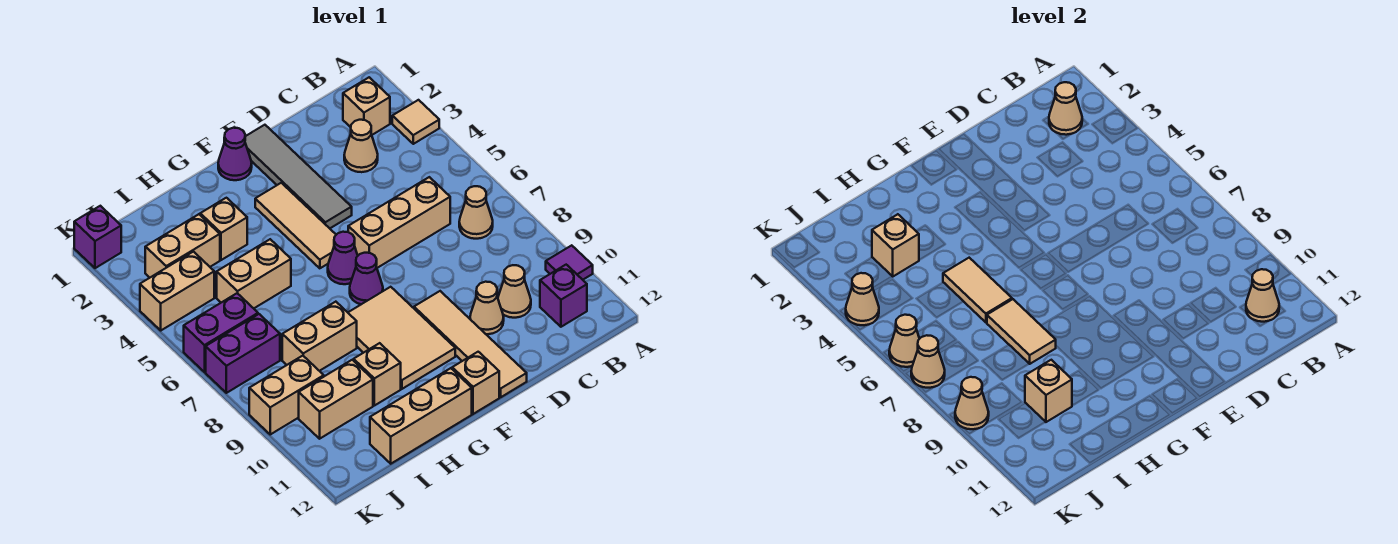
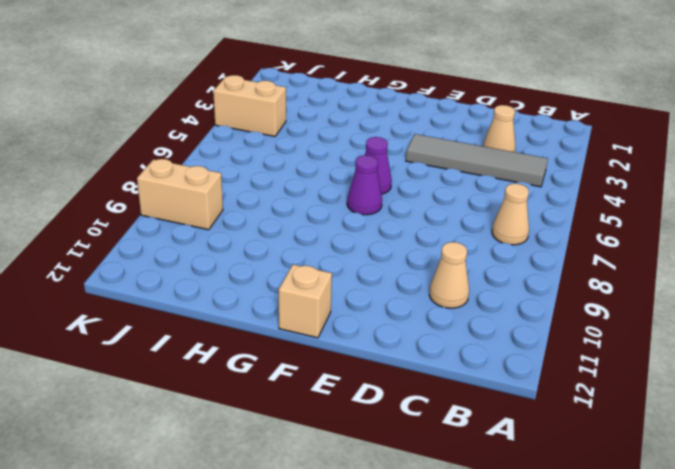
grey tile B4:E4 level 1 -> grey tile E1:E4 level 1
none -> tan tile A3 level 1
none -> purple tile A10 level 1
none -> tan brick B2 level 1
none -> purple brick B11 level 1

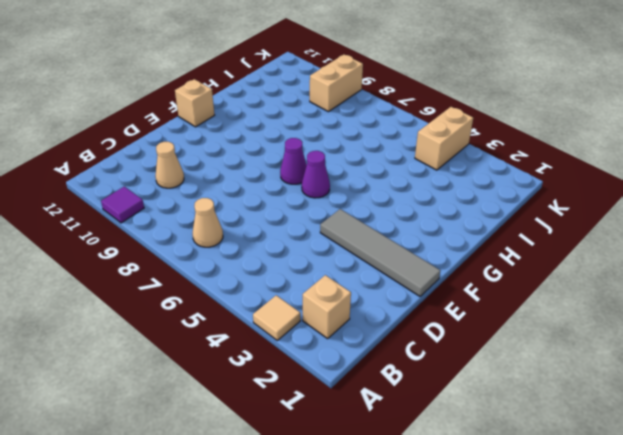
none -> purple brick B11 level 1
none -> tan cone C3 level 1
none -> tan brick C6:E6 level 1
none -> tan cone D10 level 1

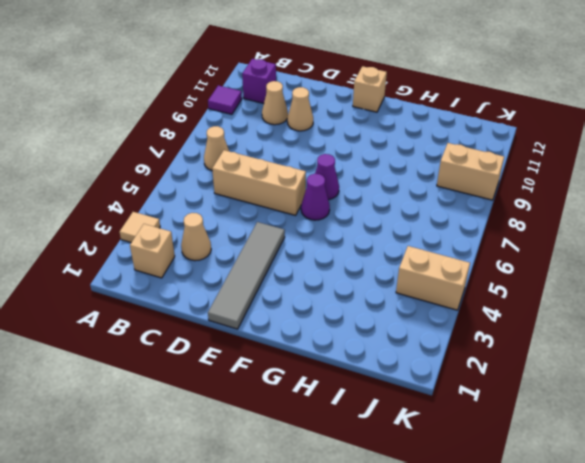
none -> tan tile E9:E12 level 1
none -> purple cone F1 level 1
none -> tan tile F3:F5 level 1
none -> tan tile F8:G10 level 1

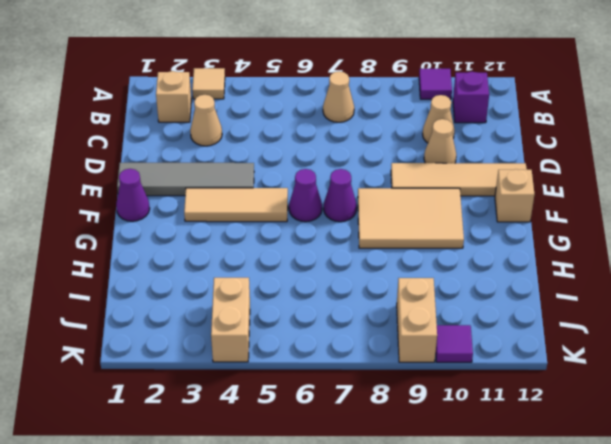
purple tile K10 level 1 -> none
none -> tan brick C6:E6 level 1
none -> tan brick G12:I12 level 1
none -> tan brick H3 level 1
none -> tan brick H5:I5 level 1

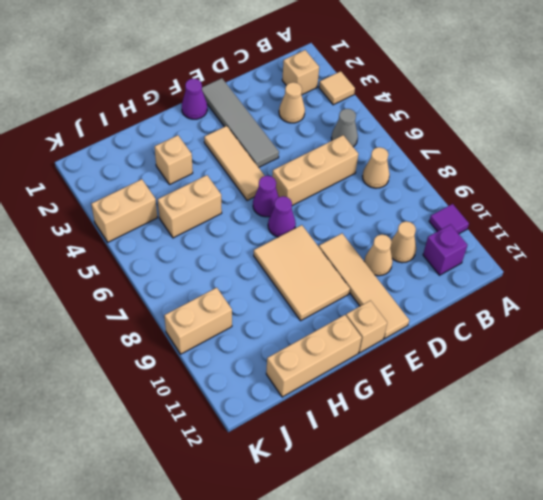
grey cone B5 level 1 -> none
none -> tan brick H8:I8 level 1
none -> tan brick H10 level 1
none -> tan brick I3:J3 level 1
none -> tan brick I10:J10 level 1

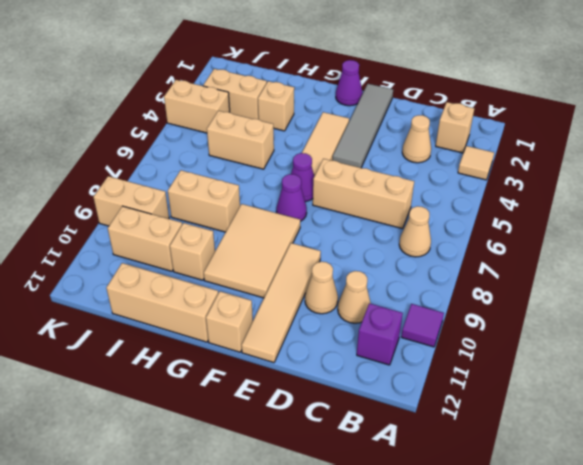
none -> purple brick J6:K6 level 1
none -> purple brick J7:K7 level 1
none -> purple brick K1 level 1
none -> tan cone B2 level 2

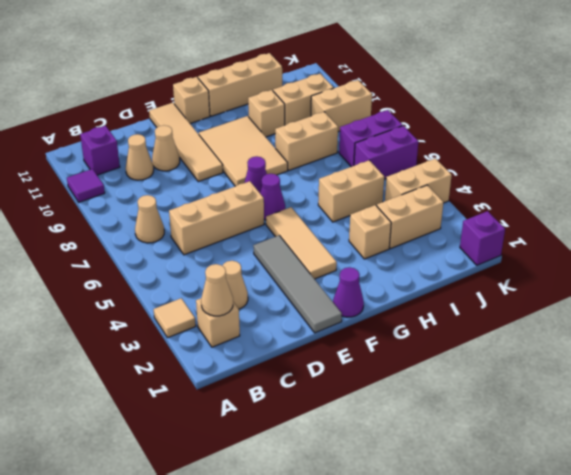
none -> tan cone B11 level 2
none -> tan tile H5:H6 level 2
none -> tan tile H7:H8 level 2
none -> tan brick I3 level 2

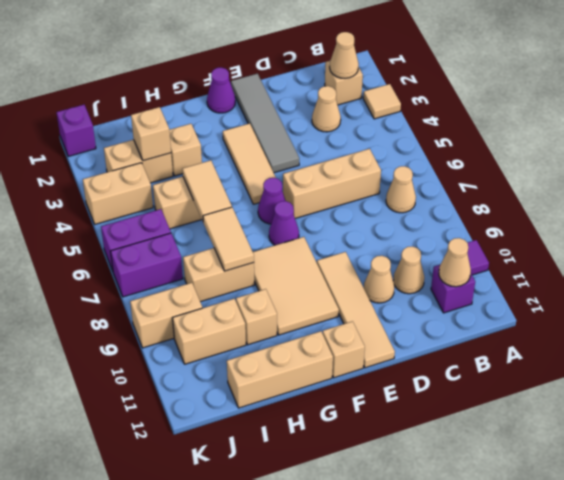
none -> tan brick I10 level 2
none -> tan cone K4 level 2
none -> tan cone K6 level 2
none -> tan cone K7 level 2

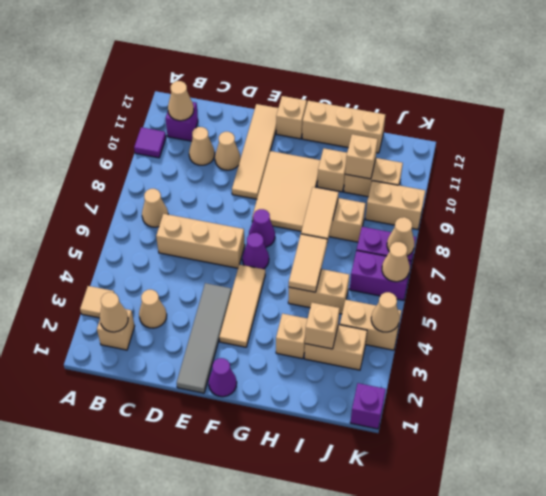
none -> tan cone K9 level 2

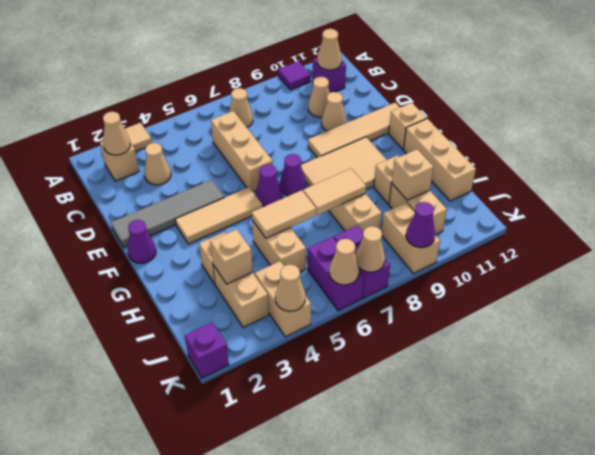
purple cone K9 level 2 -> tan cone K9 level 2

